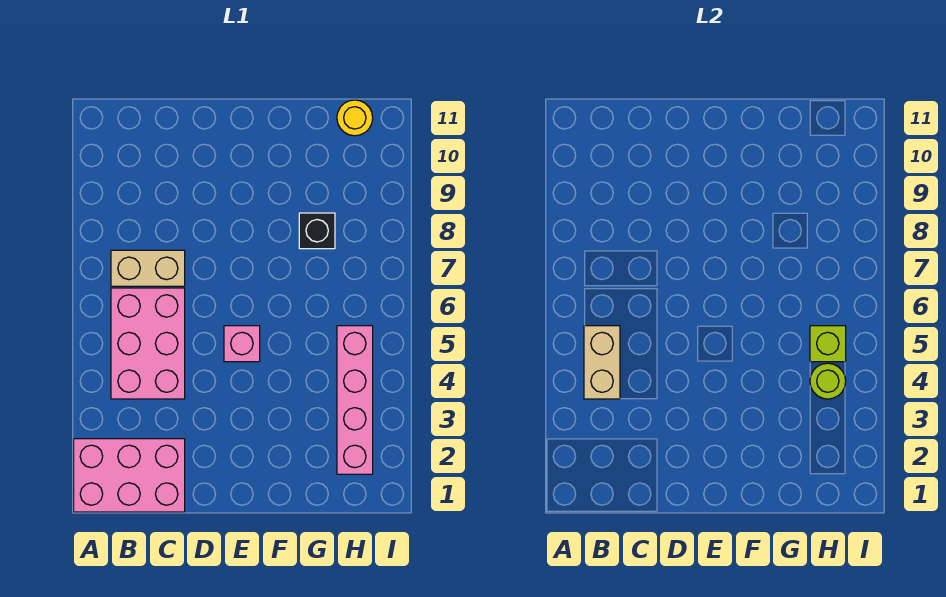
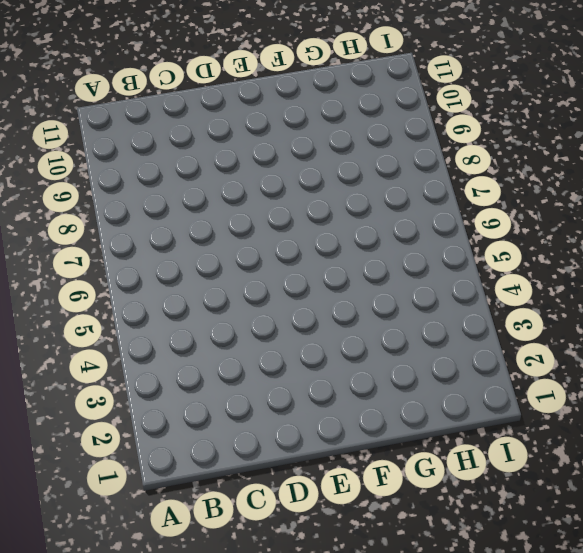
none -> pink brick A1:C2 level 1
none -> pink brick B4:C6 level 1

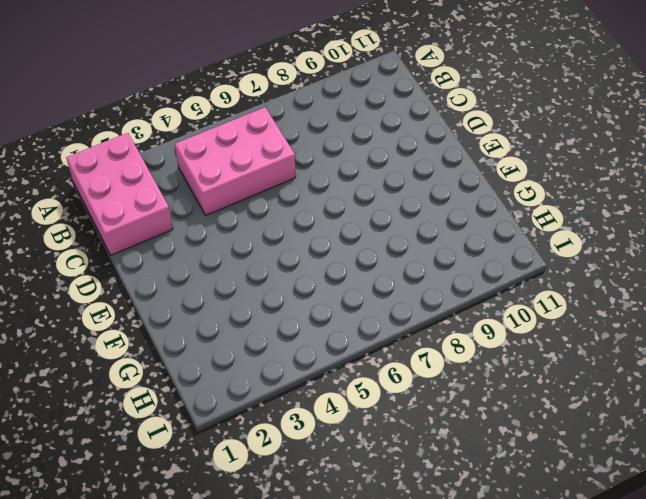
none -> tan brick B7:C7 level 1
none -> pink brick E5 level 1

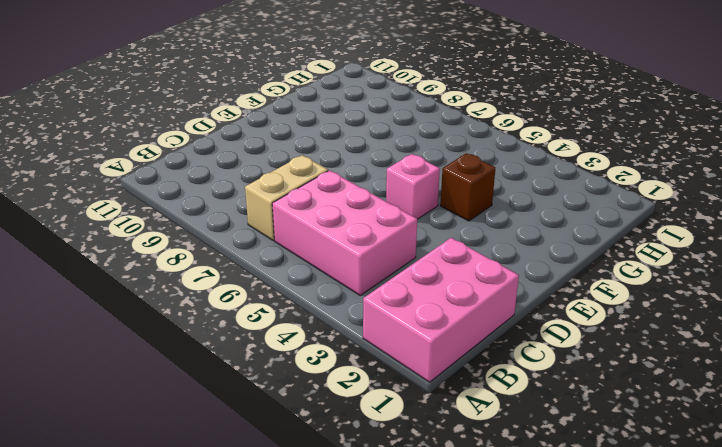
brown brick F4 level 1 -> none
none -> black brick G8 level 1
none -> pink brick H2:H5 level 1

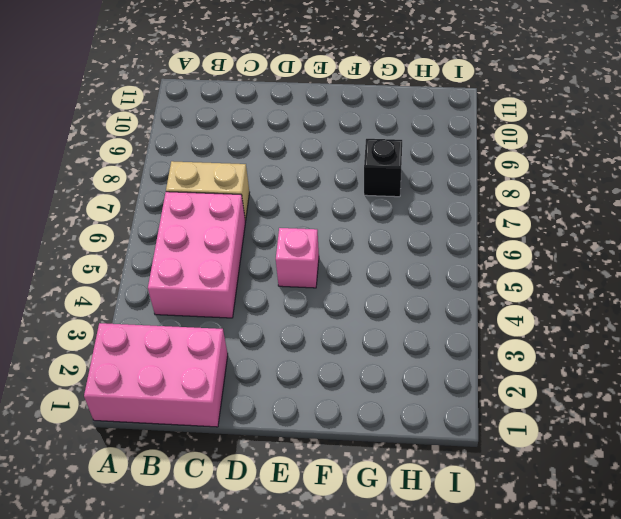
none -> pink brick H2:H5 level 1
none -> yellow round brick H11 level 1

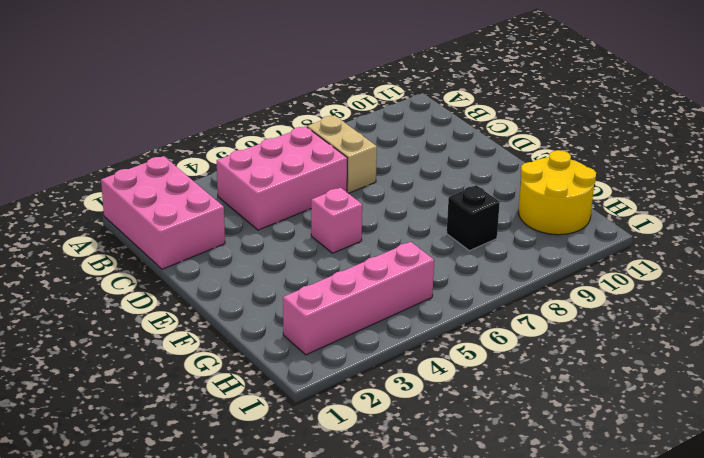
yellow round brick G10:H11 level 1 -> yellow round brick H11 level 1
none -> tan brick B4:B5 level 2
none -> lime round brick H4 level 2

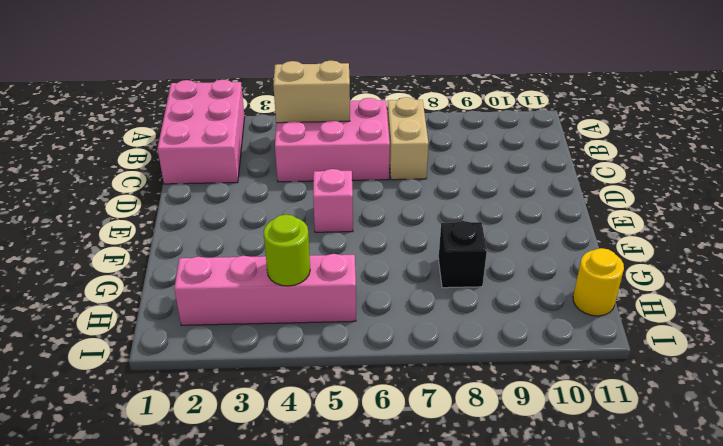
none -> lime brick H5 level 2

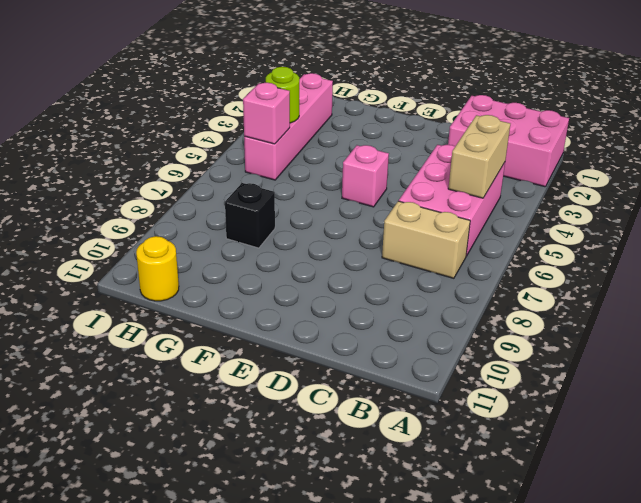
pink brick H5 level 2 -> lime brick H5 level 2

